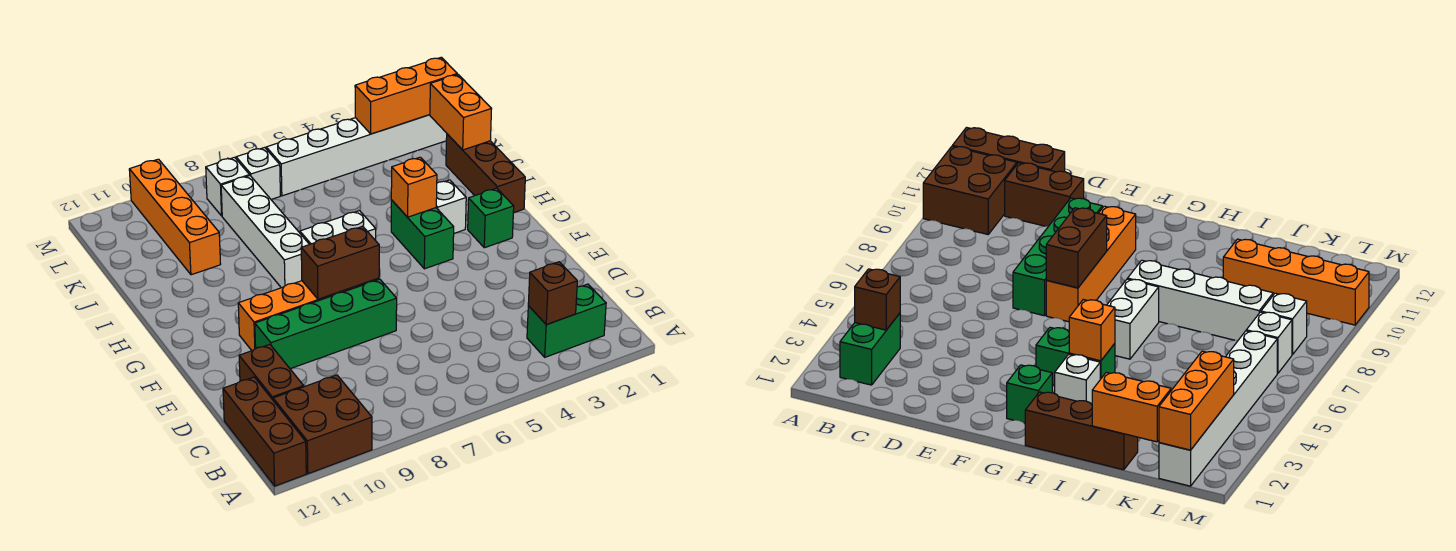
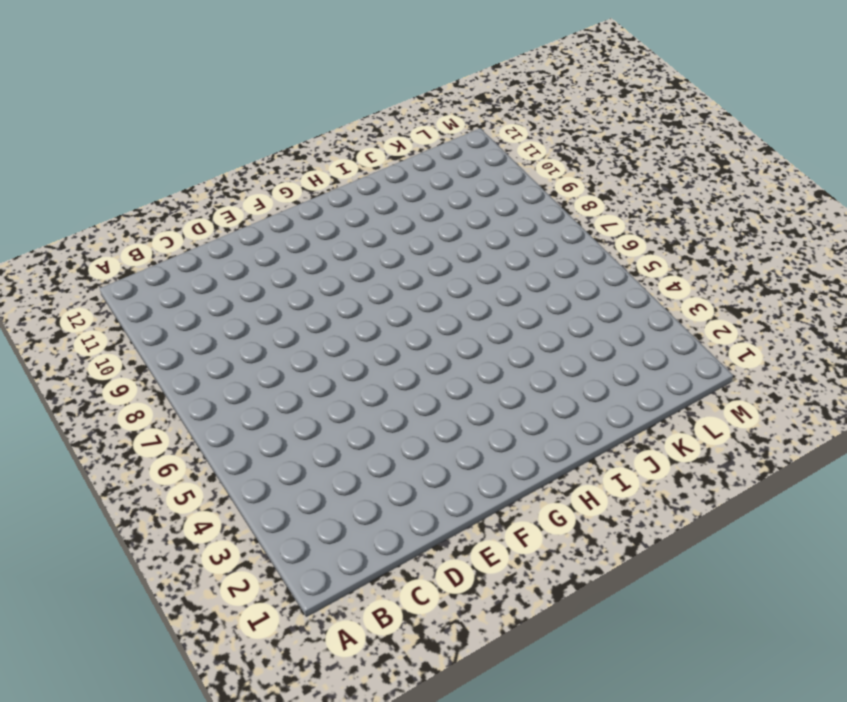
none -> brown brick A10:B11 level 1
none -> brown brick A12:C12 level 1
none -> green brick B2:B3 level 1

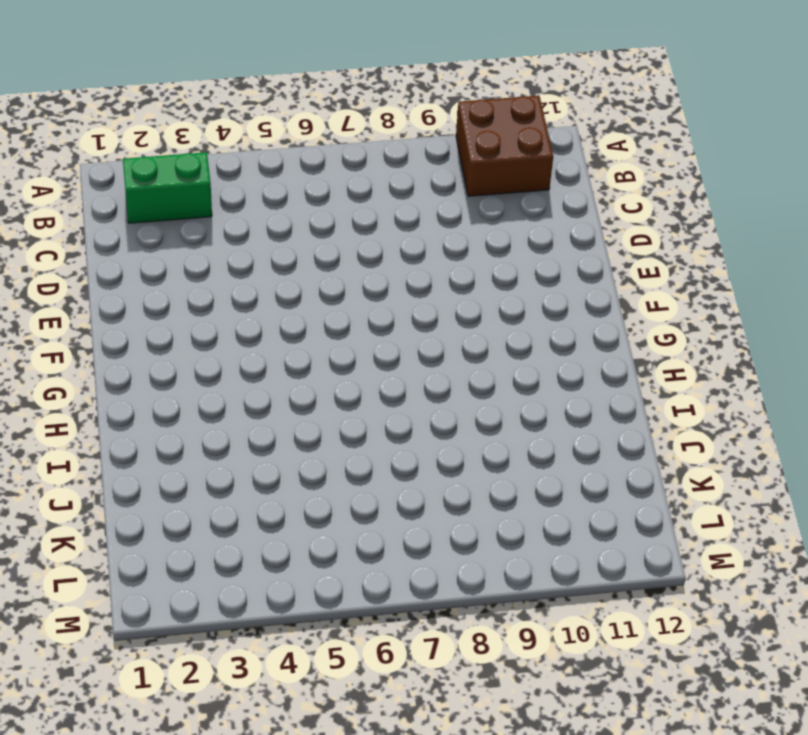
none -> brown brick A12:C12 level 1
none -> brown brick C11:D11 level 1
none -> green brick E7:E10 level 1

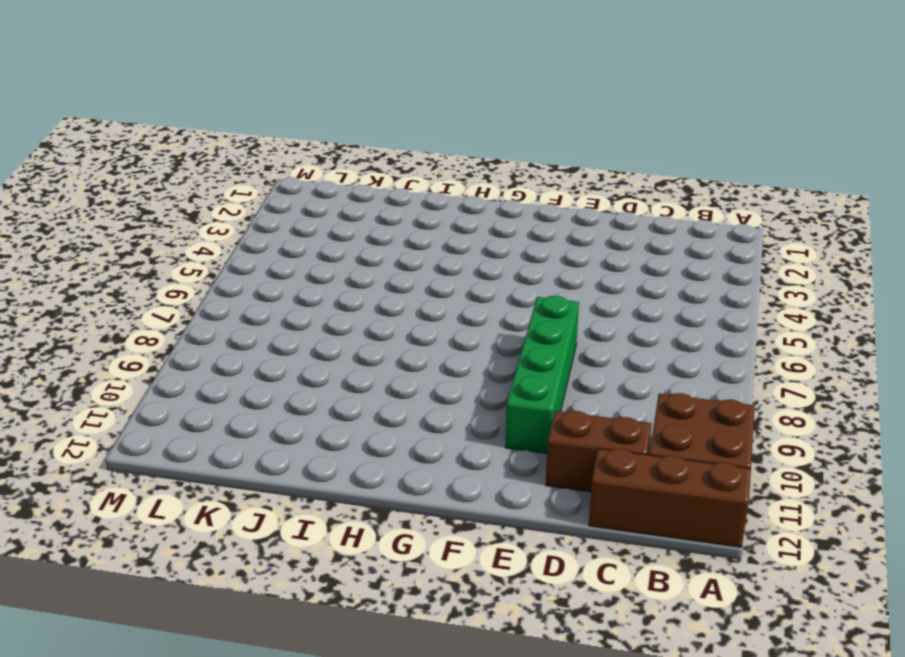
none -> green brick B2:B3 level 1
none -> orange brick F7:F10 level 1
none -> green brick G2 level 1

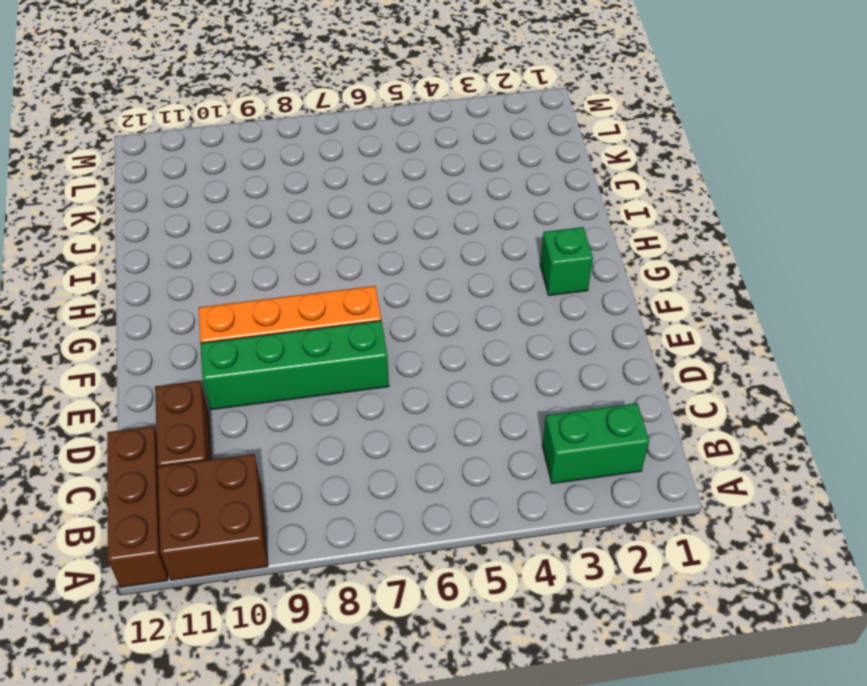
none -> green brick G4:H4 level 1
none -> brown brick H1:J1 level 1
none -> white brick H3 level 1

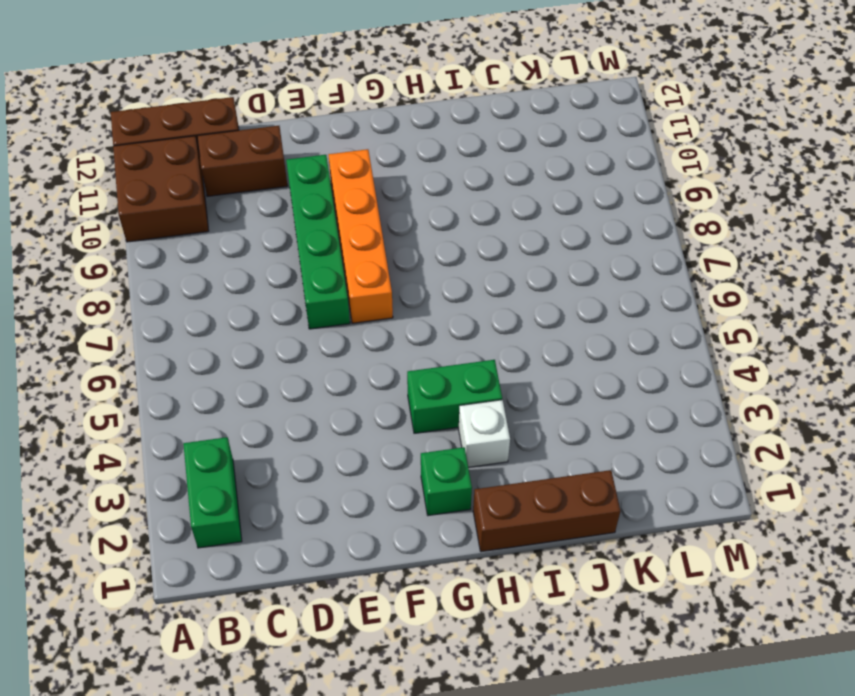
none -> white brick H6:H7 level 1
none -> white brick H8:K8 level 1
none -> orange brick J10:M10 level 1

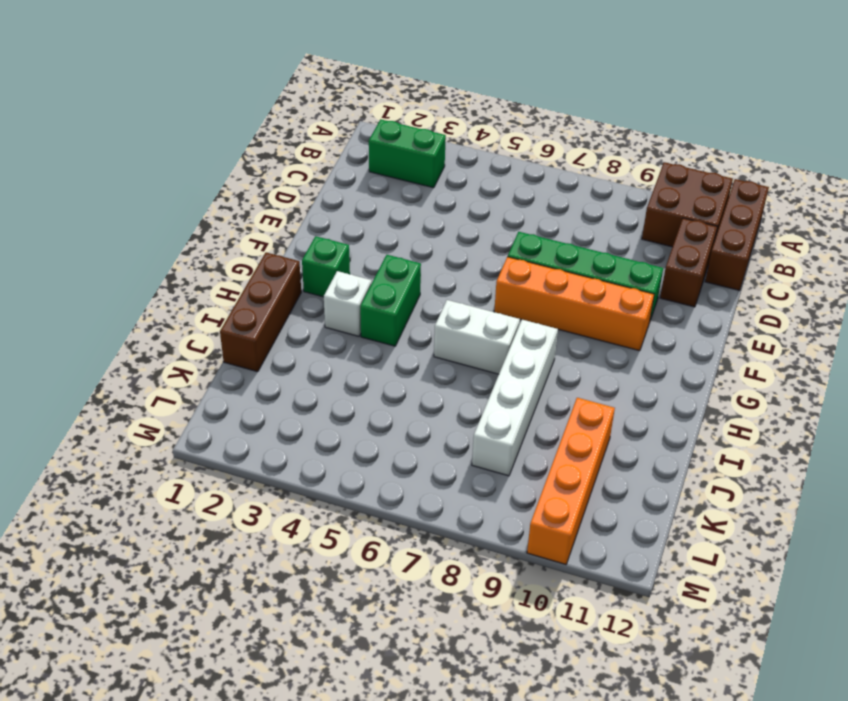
none -> white brick L1:L6 level 1
none -> white brick L7 level 1
none -> white brick L8 level 1

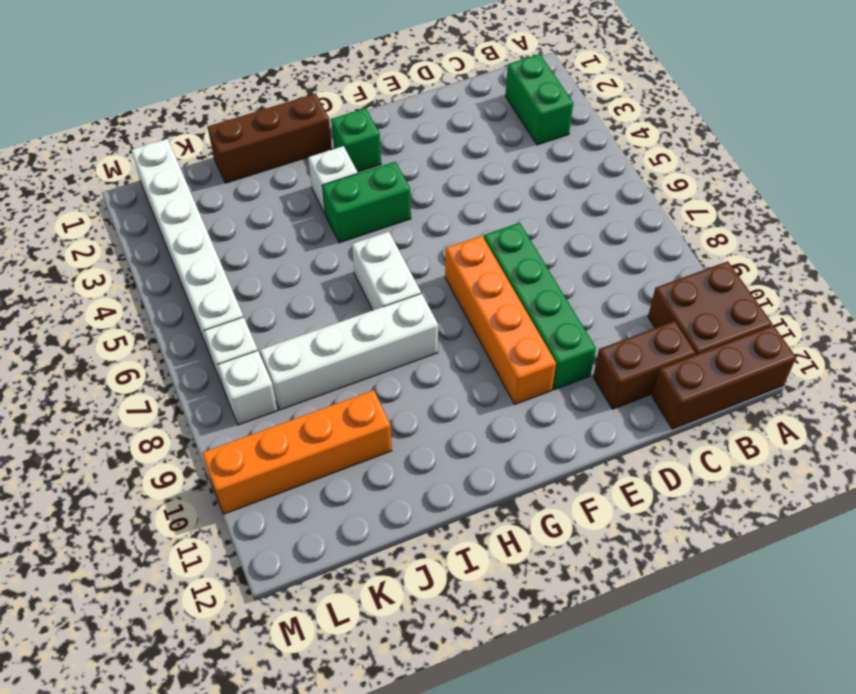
none -> brown brick B3 level 2
none -> brown brick F7:F8 level 2
none -> orange brick H4 level 2

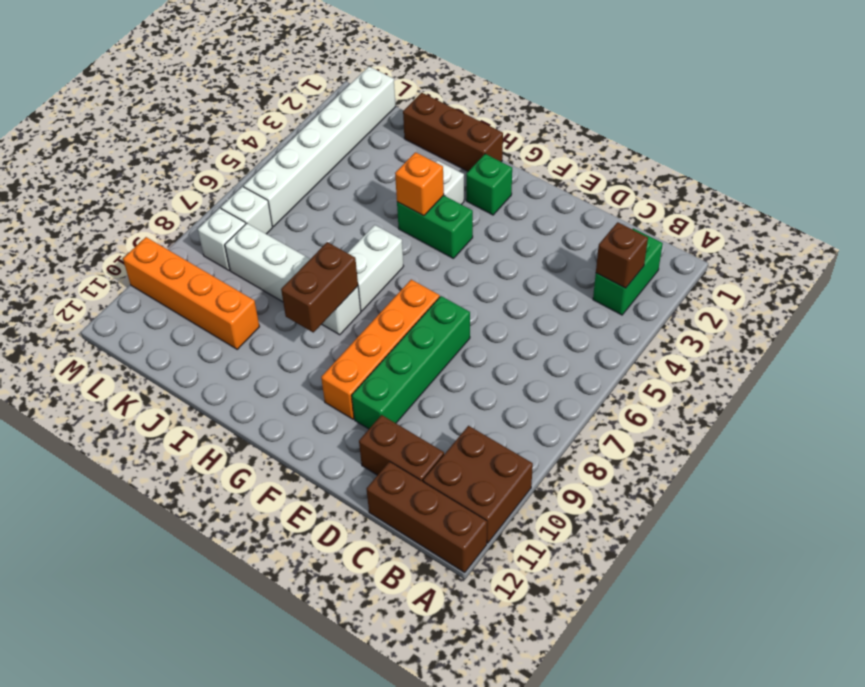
brown brick H8:H9 level 2 -> brown brick F7:F8 level 2
none -> orange brick J1:K1 level 2
none -> orange brick L1:L3 level 2

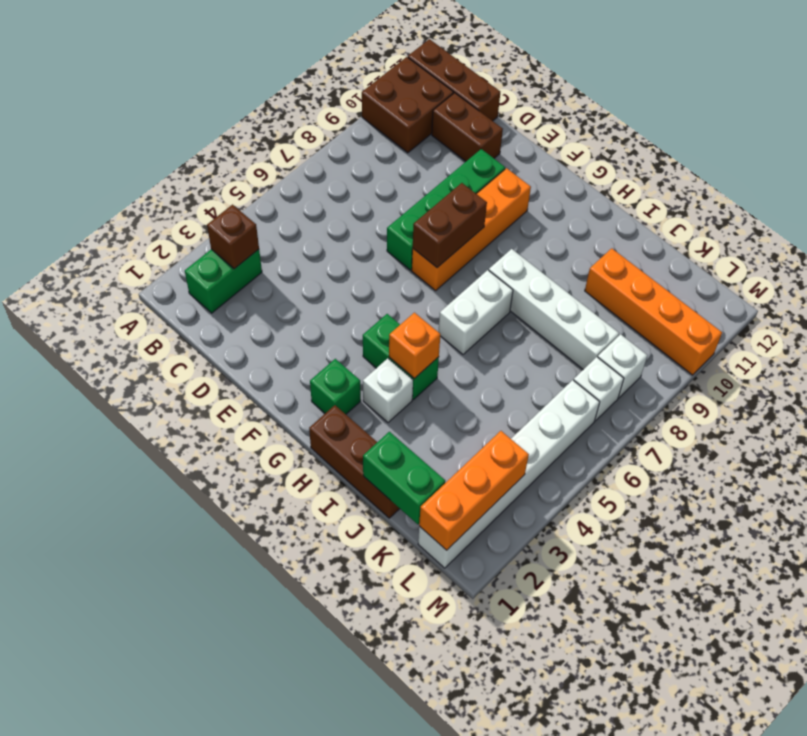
green brick J1:K1 level 2 -> orange brick J1:K1 level 2

